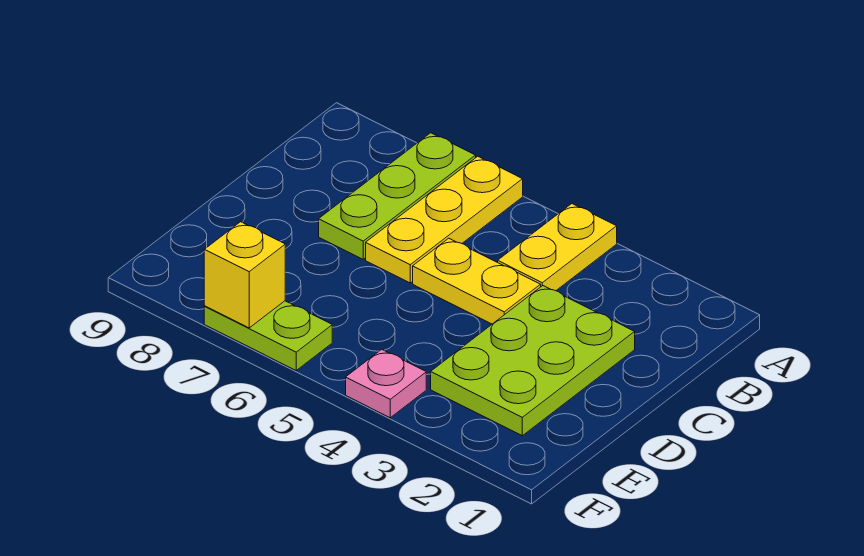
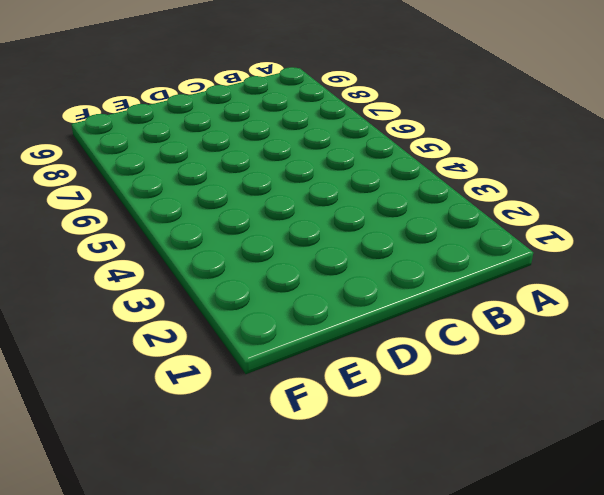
none -> yellow plate A4:B4 level 1
none -> yellow plate A6:C6 level 1

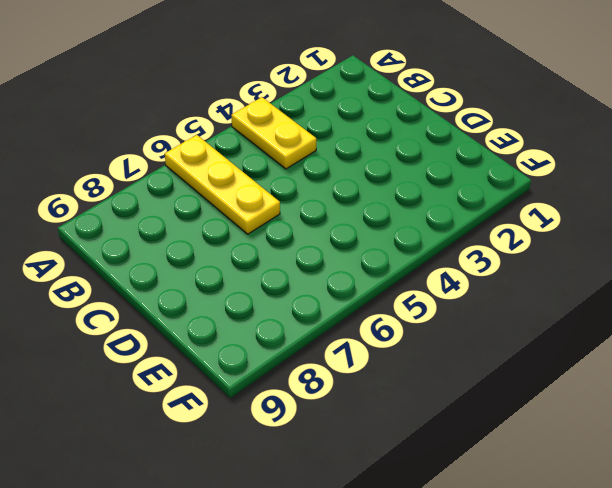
none -> lime plate A7:C7 level 1
none -> lime plate C2:E3 level 1

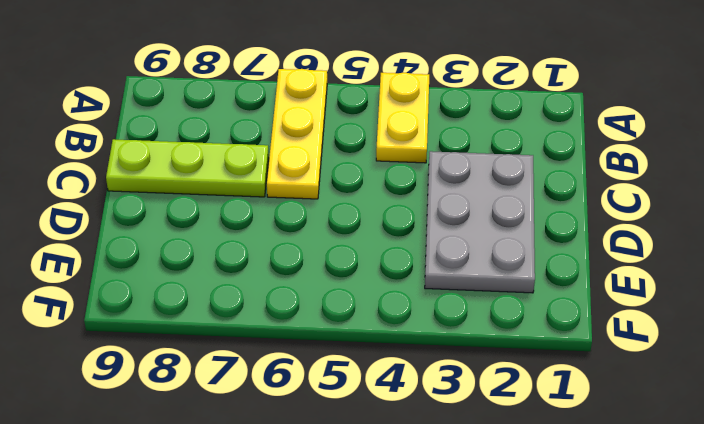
grey plate C2:E3 level 1 -> lime plate C2:E3 level 1
lime plate C7:C9 level 1 -> lime plate A7:C7 level 1
none -> yellow plate C4:C5 level 1
none -> pink plate F4 level 1

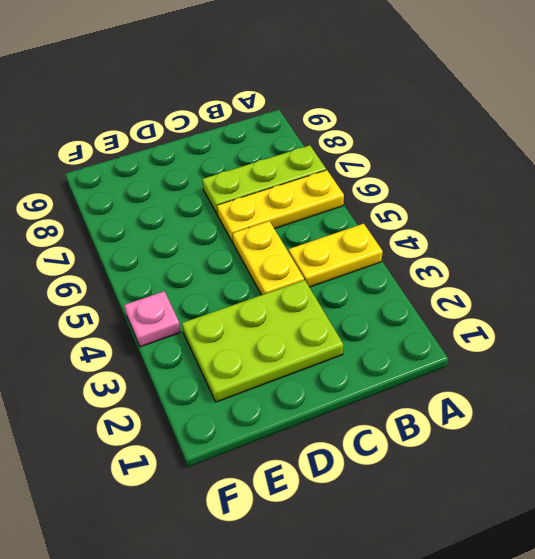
none -> lime plate F6:F7 level 1
none -> yellow brick F7 level 2

